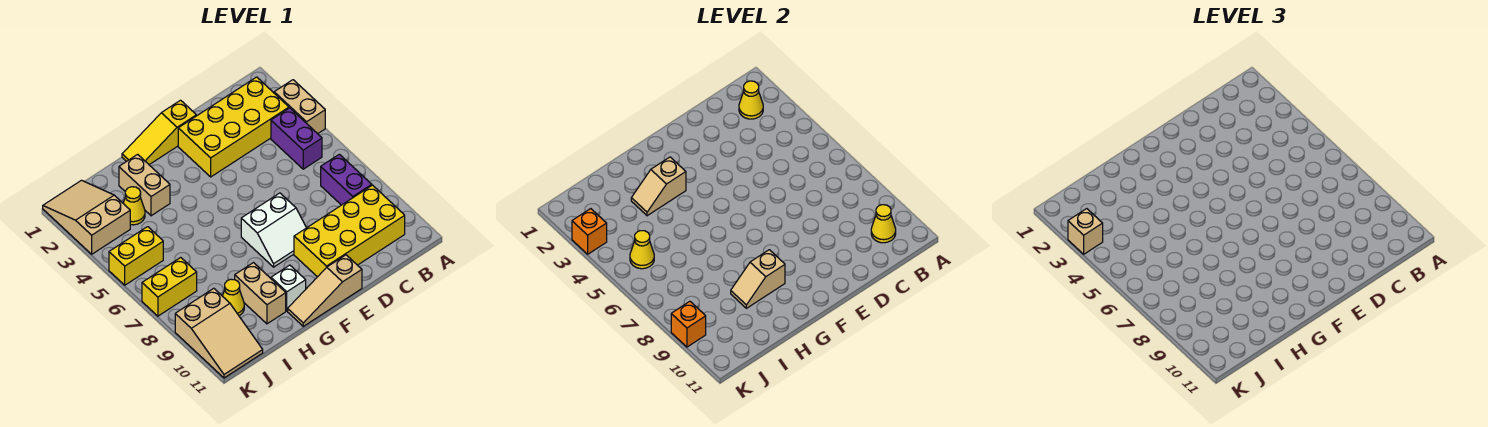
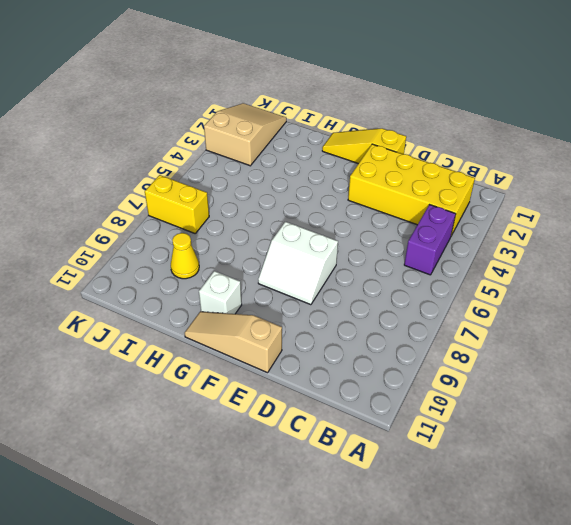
none -> tan brick A3:A4 level 1
none -> purple brick B7:B8 level 1
none -> yellow brick B9:E10 level 1

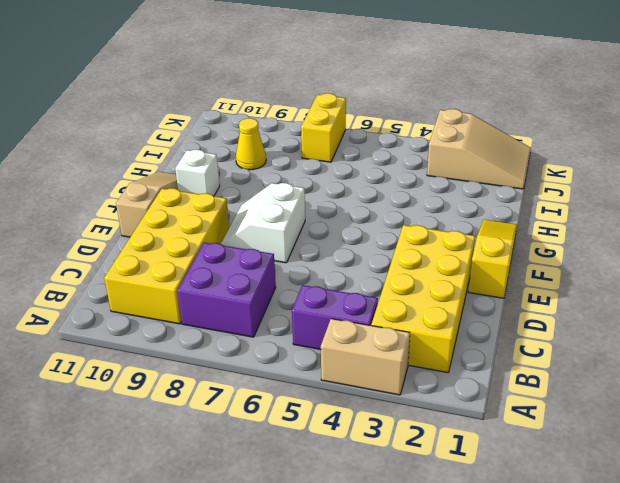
purple brick B7:C8 level 1 -> purple brick B7:B8 level 1
none -> tan brick H2:H3 level 1
none -> tan brick H9:H10 level 1
none -> yellow cone I3 level 1

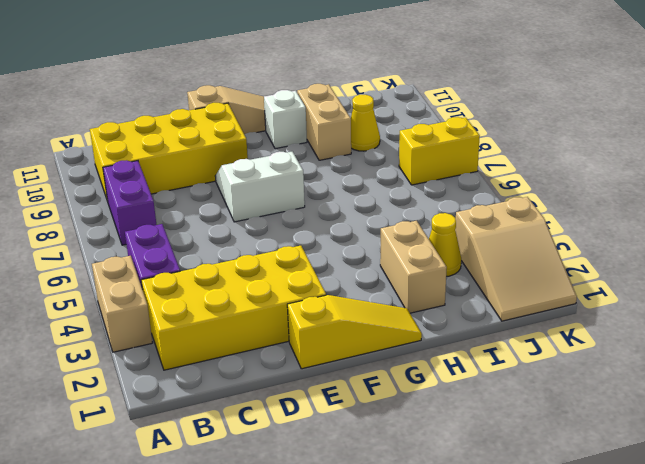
none -> yellow brick J5:K5 level 1
none -> tan slope J9:K11 level 1 top 9
none -> yellow cone B2 level 2

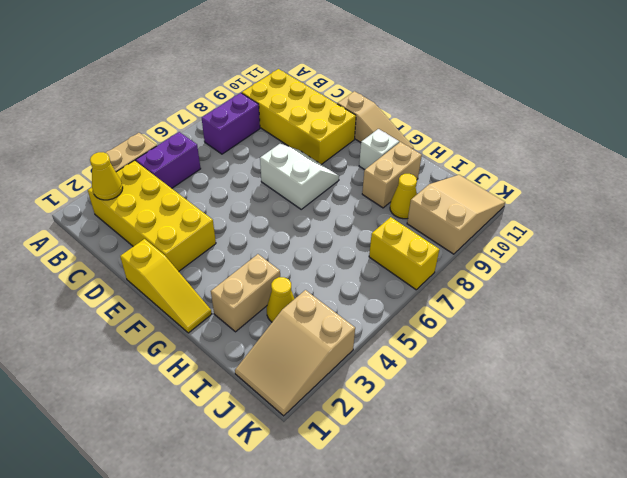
none -> yellow brick J5:K5 level 1
none -> yellow cone B10 level 2
none -> tan slope G3:H3 level 2 top G

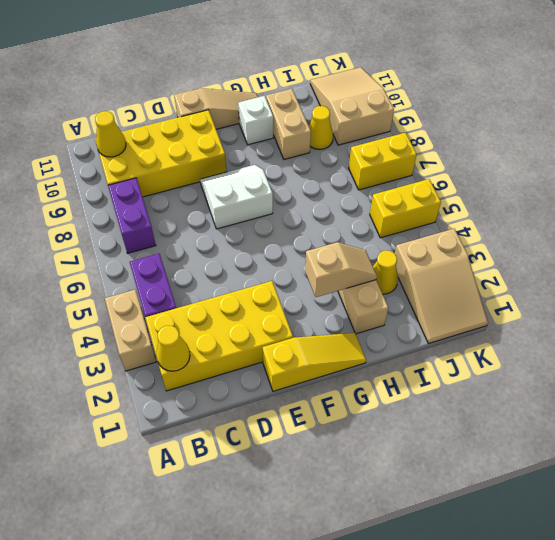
none -> tan slope G9:H9 level 2 top G
none -> yellow cone J5 level 2
none -> orange brick K3 level 2

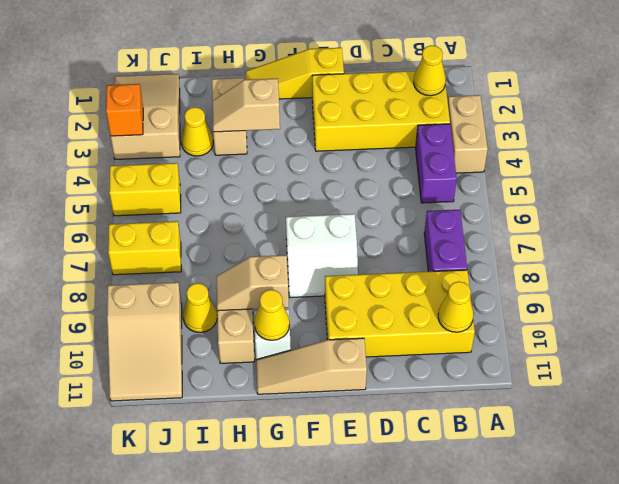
yellow cone G10 level 2 -> yellow cone J5 level 2
none -> orange brick K9 level 2
none -> tan brick K3 level 3

